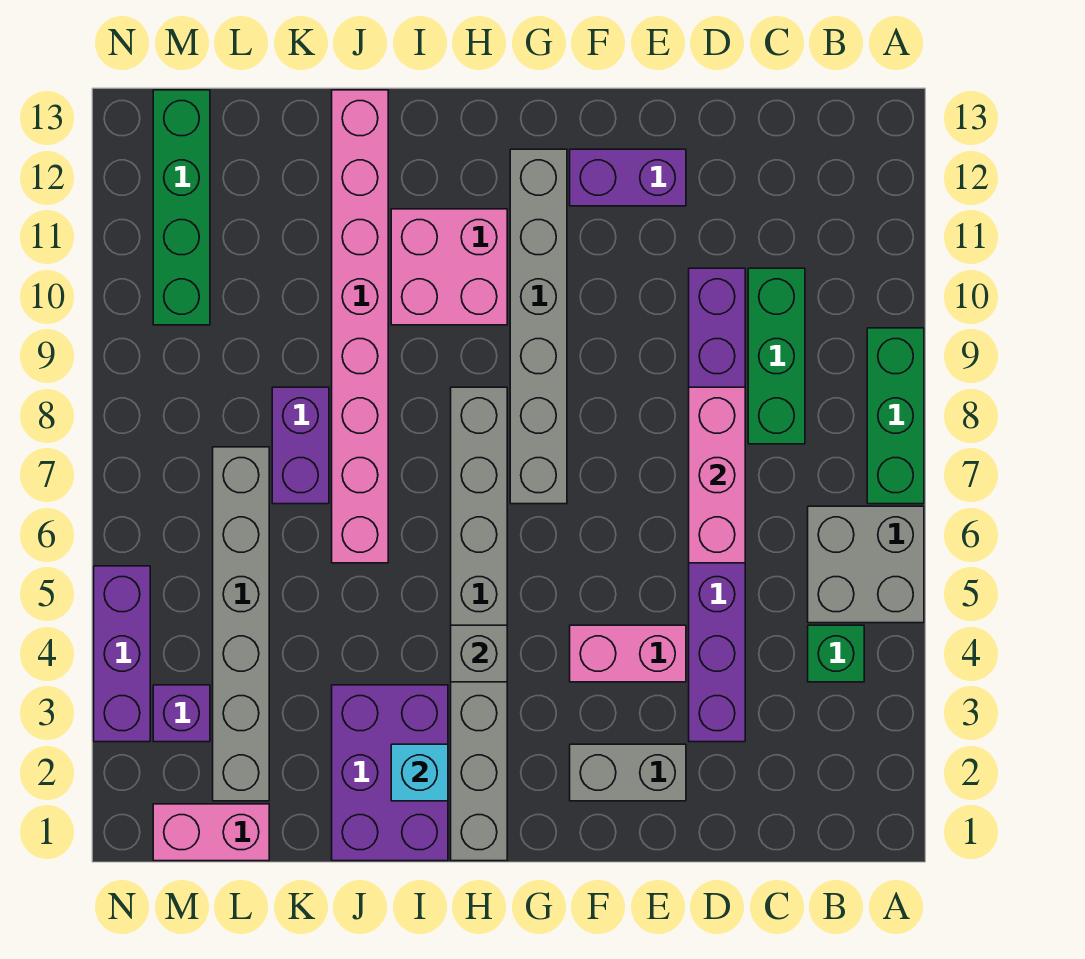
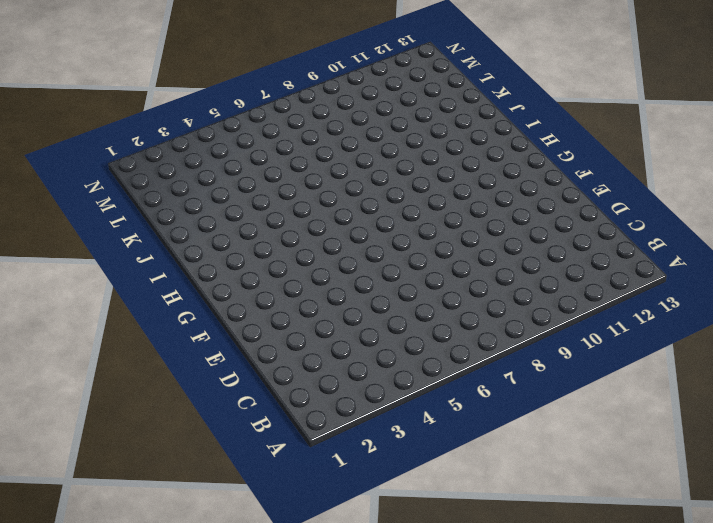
none -> grey brick A5:B6 level 1
none -> green brick A7:A9 level 1
none -> green brick B4 level 1

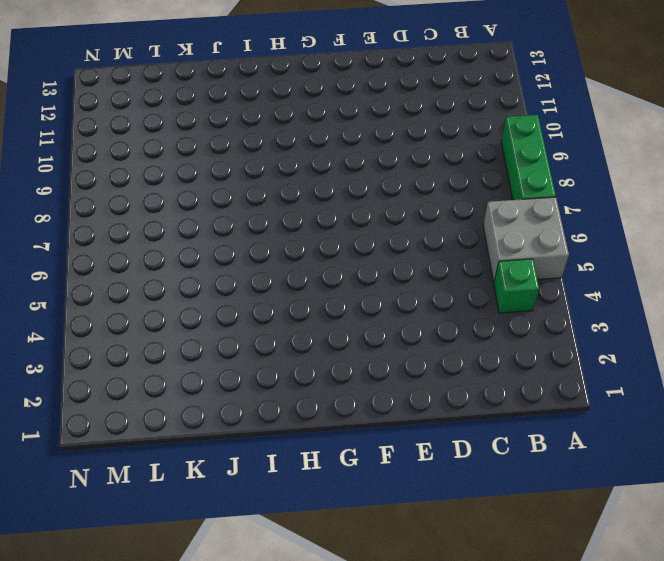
none -> green brick C8:C10 level 1
none -> purple brick D3:D10 level 1
none -> grey brick E2:F2 level 1

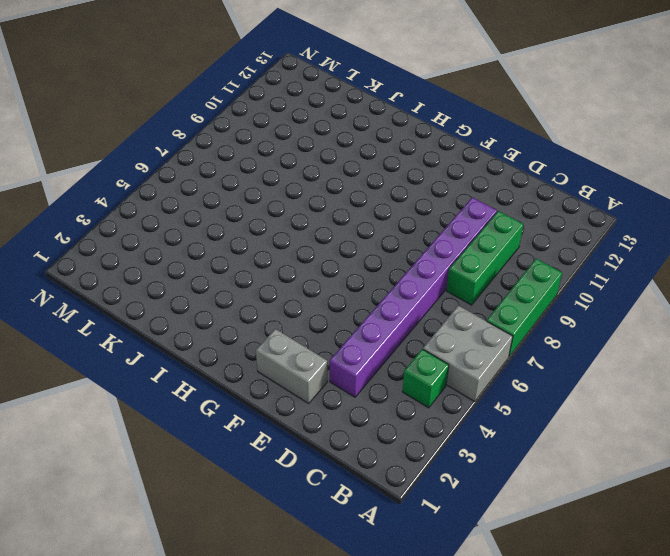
none -> pink brick E4:F4 level 1
none -> purple brick E12:F12 level 1
none -> grey brick G7:G12 level 1

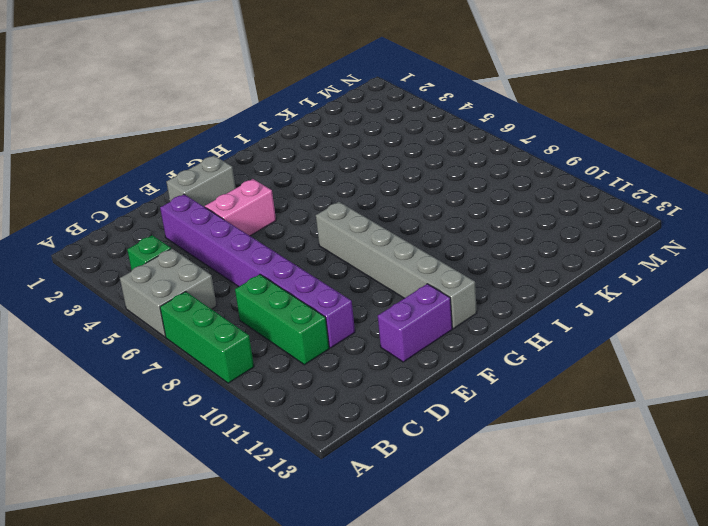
none -> grey brick H1:H8 level 1
none -> pink brick H10:I11 level 1
none -> purple brick I1:J3 level 1

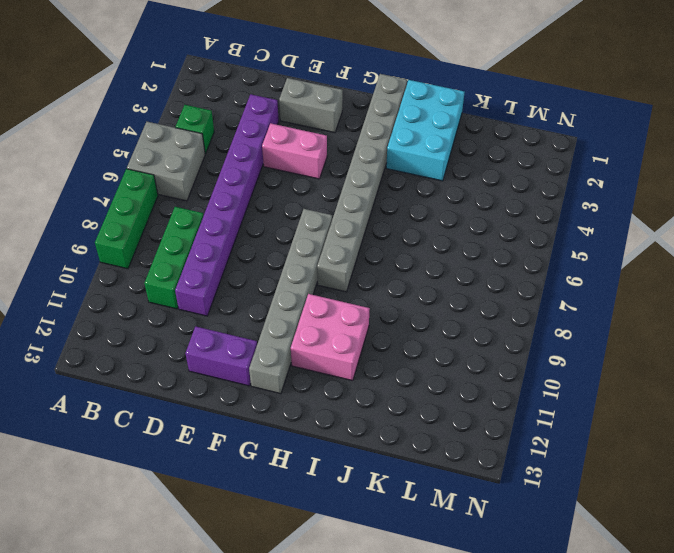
cyan brick I1:J3 level 1 -> purple brick I1:J3 level 1
none -> pink brick J6:J13 level 1
none -> purple brick K7:K8 level 1
none -> pink brick L1:M1 level 1

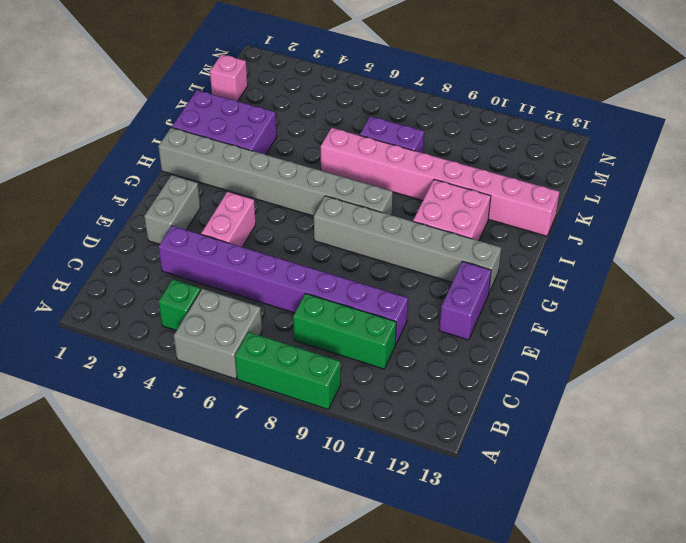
pink brick L1 level 1 -> pink brick L1:M1 level 1
none -> grey brick L2:L7 level 1
none -> purple brick M3 level 1
none -> green brick M10:M13 level 1

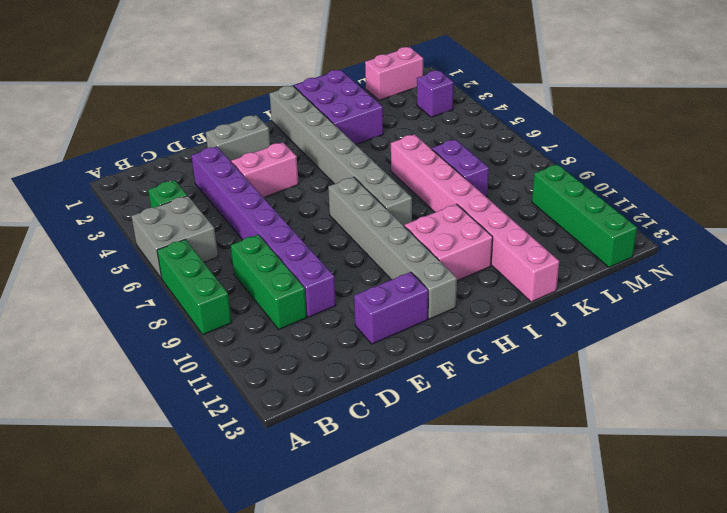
none -> grey brick L2:L7 level 1
none -> purple brick N3:N5 level 1
none -> pink brick D6:D8 level 2

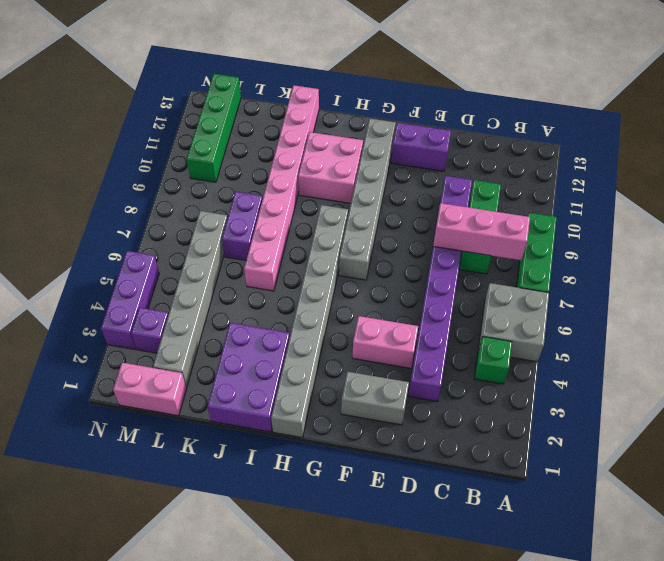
pink brick B8:D8 level 2 -> pink brick D6:D8 level 2
none -> grey brick H4 level 2
none -> cyan brick I2 level 2

